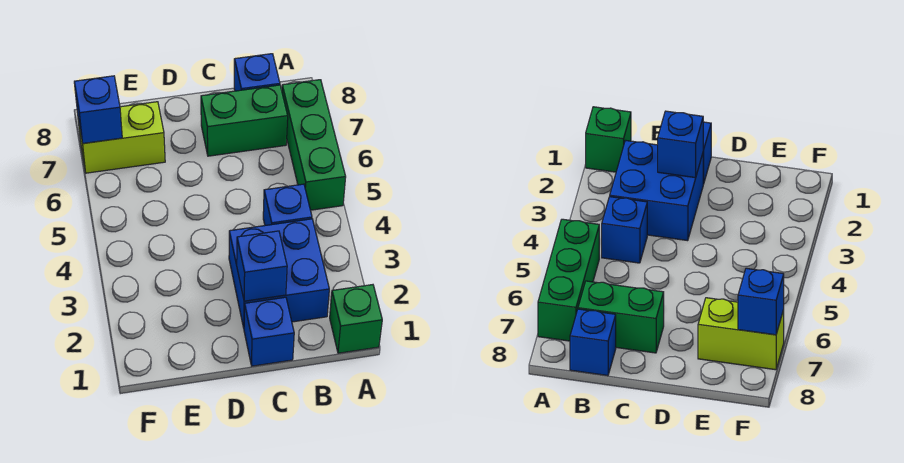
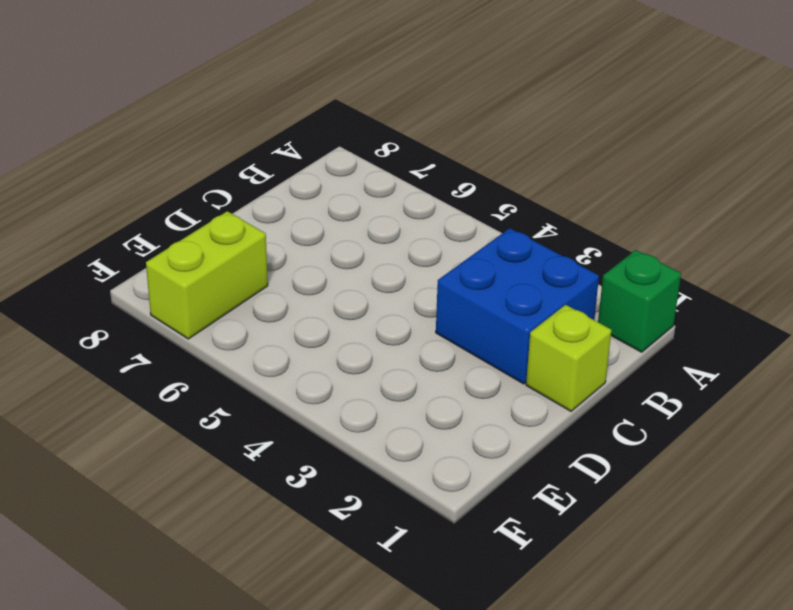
lime brick C1 level 1 -> blue brick C1 level 1
none -> green brick A5:A7 level 1
none -> blue brick B4 level 1

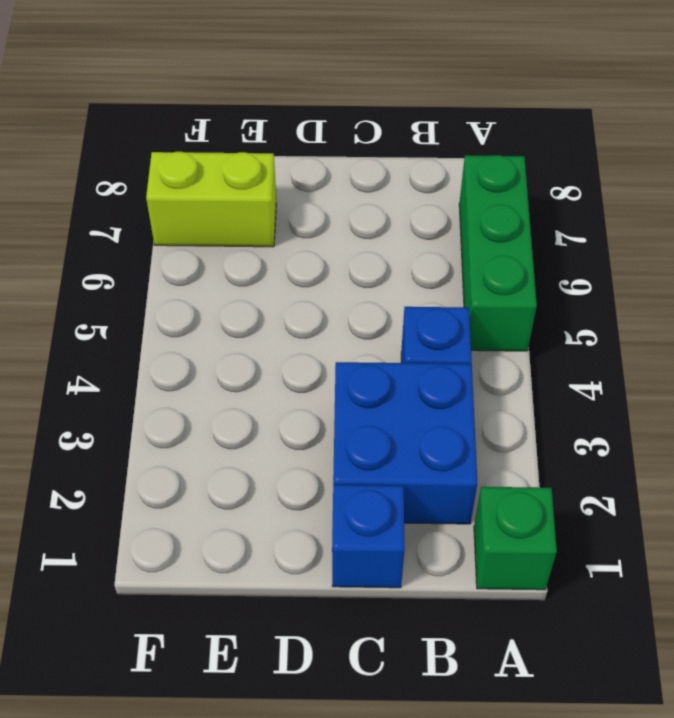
none -> green brick B7:C7 level 1
none -> blue brick B8 level 1

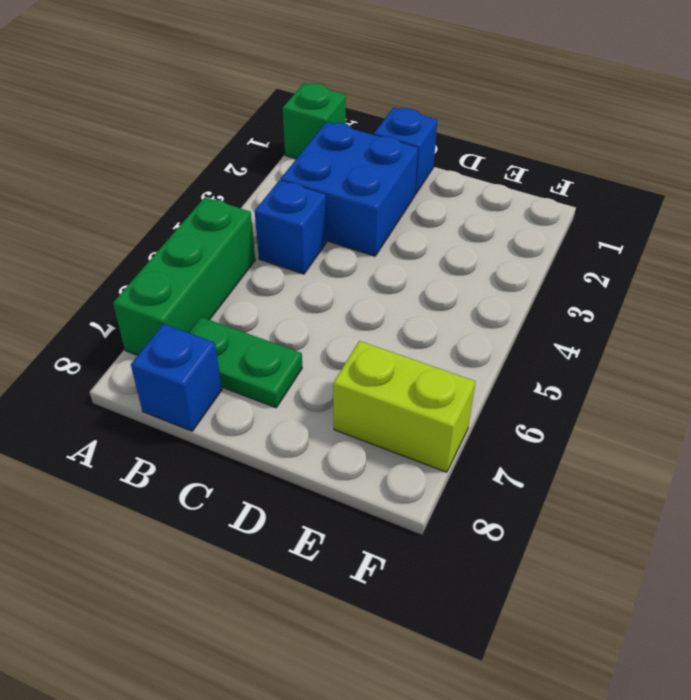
green plate B7:C7 level 1 -> green brick B7:C7 level 1
none -> blue brick C2 level 2
none -> blue brick F7 level 2

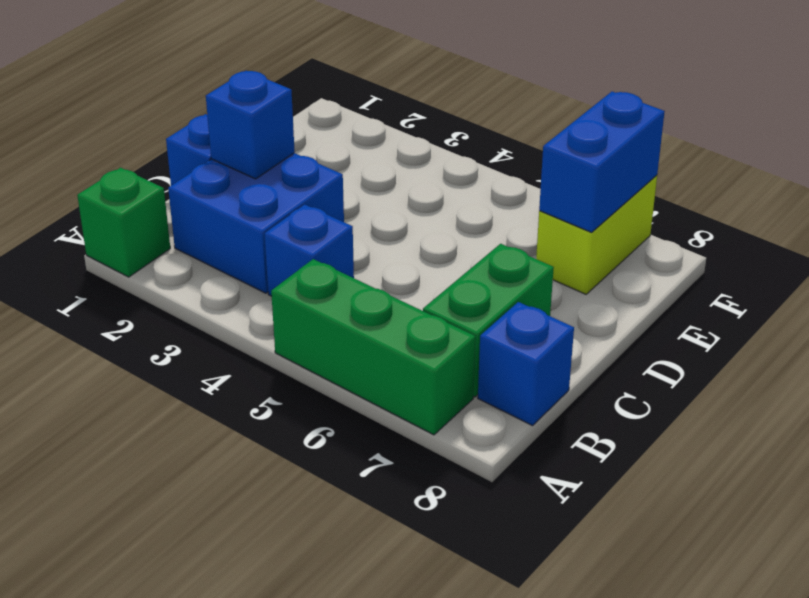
blue brick E7:F7 level 2 -> blue brick F7 level 2

